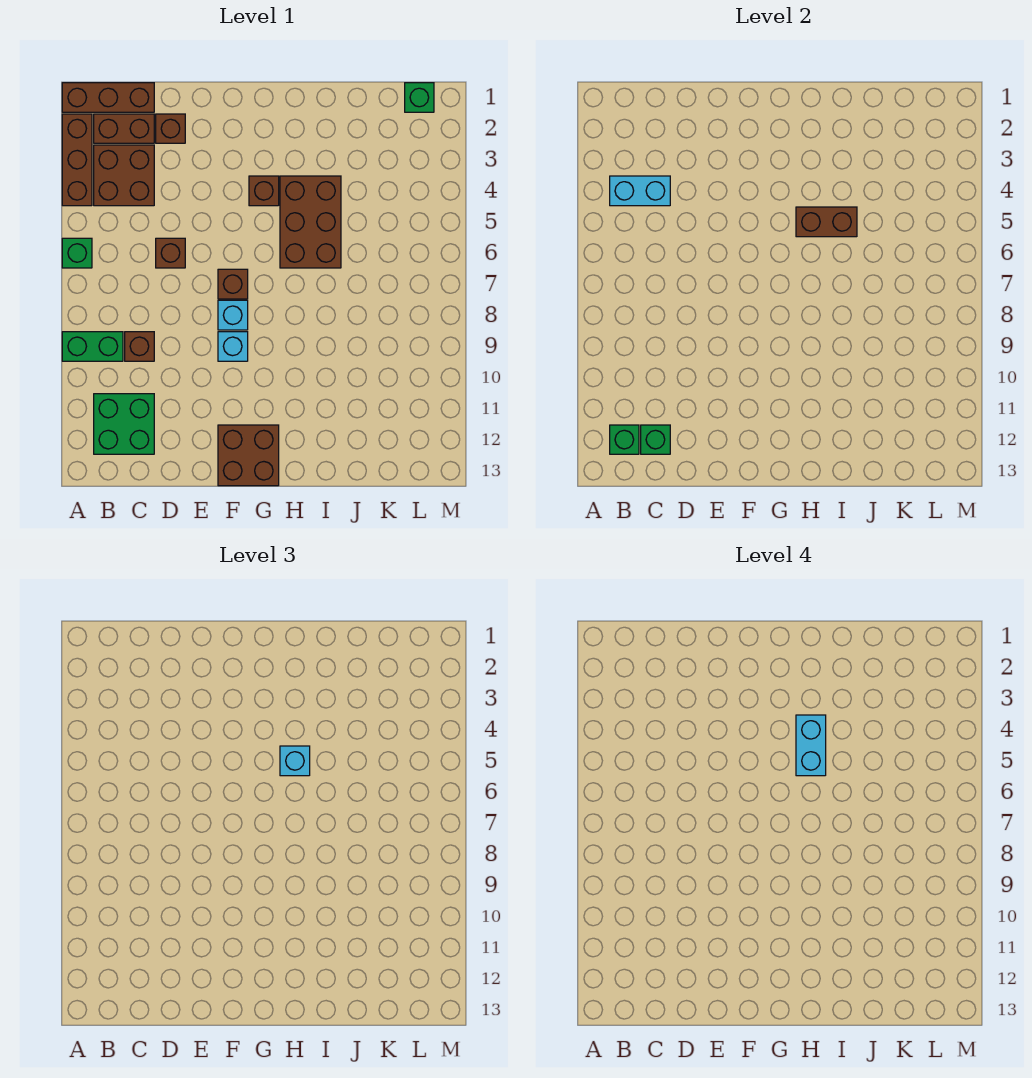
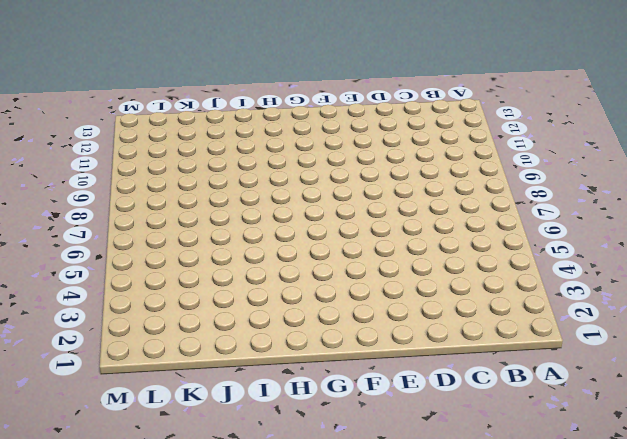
none -> brown brick A1:C1 level 1
none -> brown brick A2:A4 level 1
none -> green brick A6 level 1

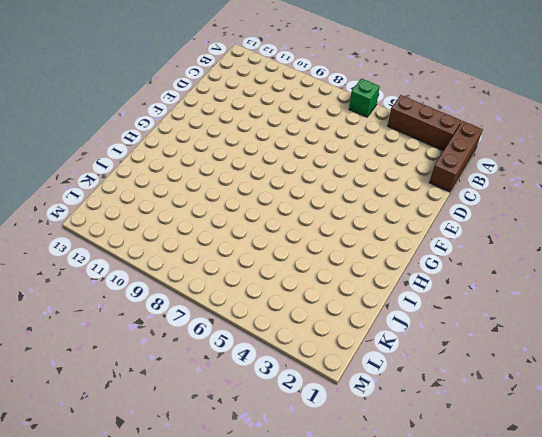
none -> green brick A9:B9 level 1
none -> brown brick B2:C2 level 1
none -> brown brick B3:C4 level 1

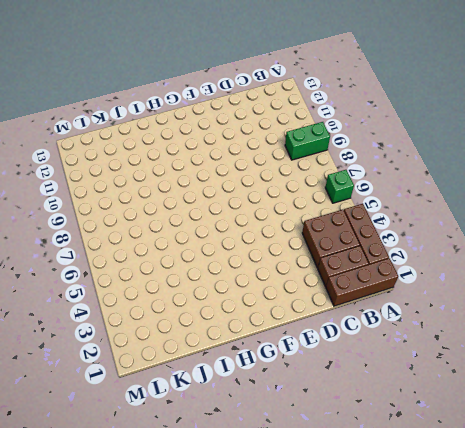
none -> green brick B11:C12 level 1
none -> brown brick C9 level 1
none -> brown brick D2 level 1

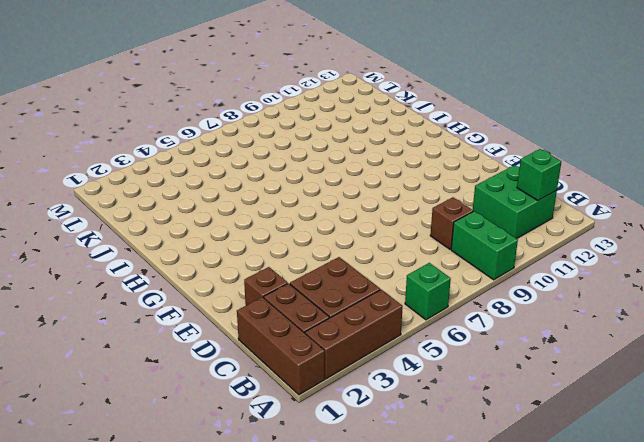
none -> brown brick D6 level 1
none -> brown brick F7 level 1
none -> cyan brick F8 level 1

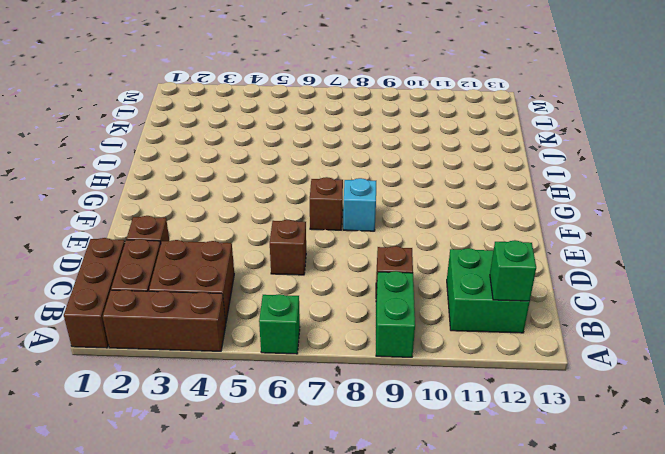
none -> cyan brick F9 level 1
none -> brown brick F12:G13 level 1
none -> brown brick G4 level 1

